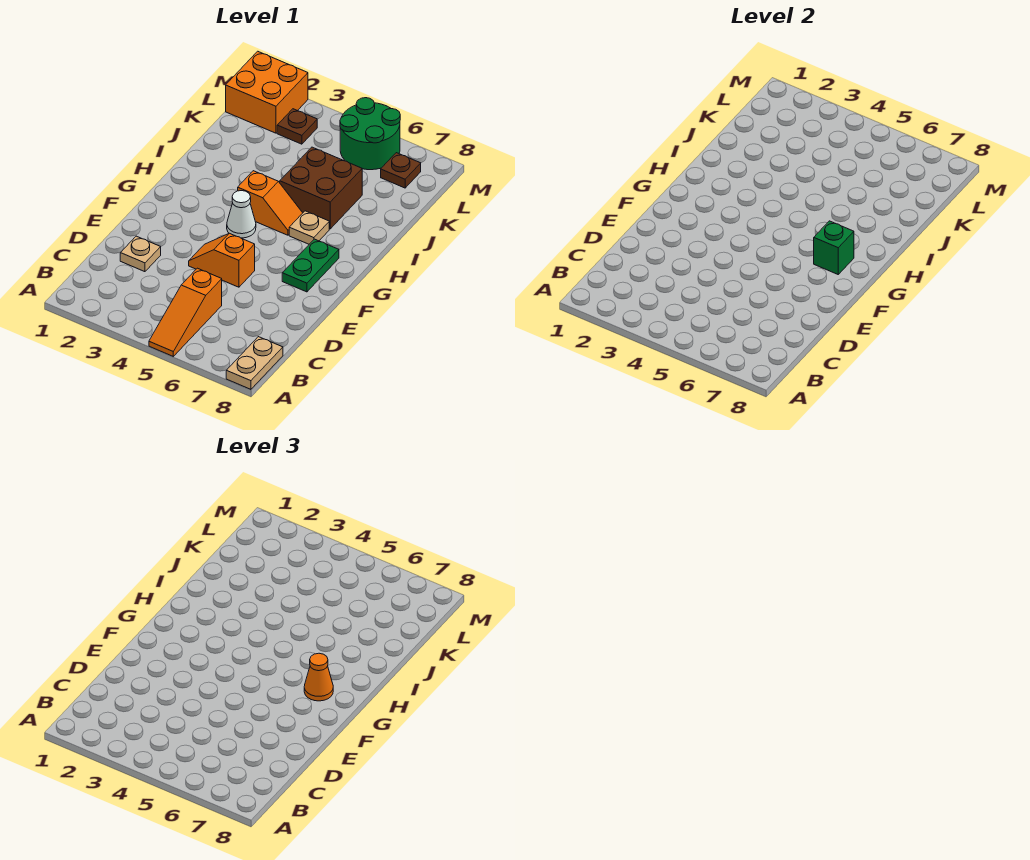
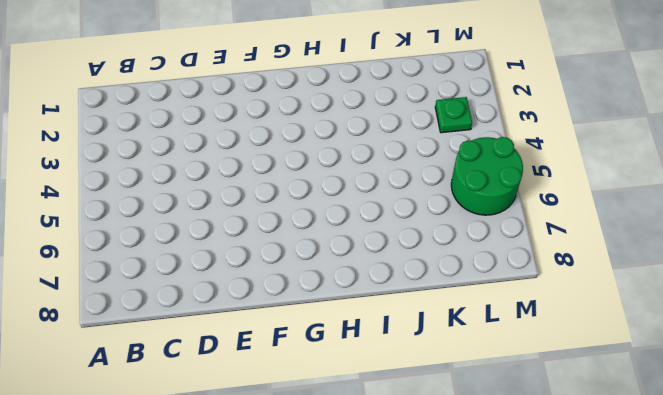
green plate L3 level 1 -> brown plate L3 level 1
none -> orange slope A5:C5 level 1 top C
none -> tan plate A8:B8 level 1
none -> tan plate D2 level 1

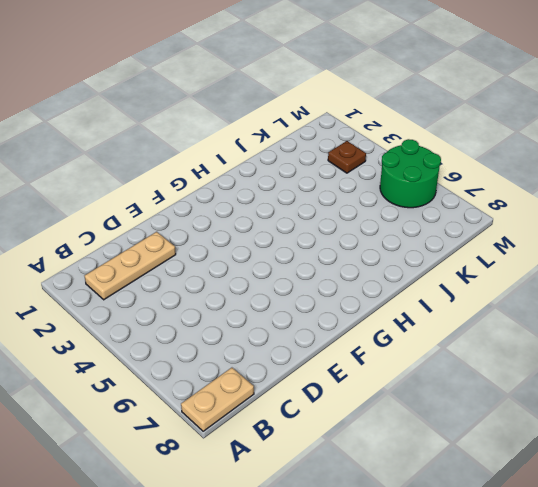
tan plate B2:D2 level 1 -> tan plate D2 level 1
none -> orange slope A5:C5 level 1 top C
none -> orange slope E4:E5 level 1 top 5
none -> green plate F7:G7 level 1

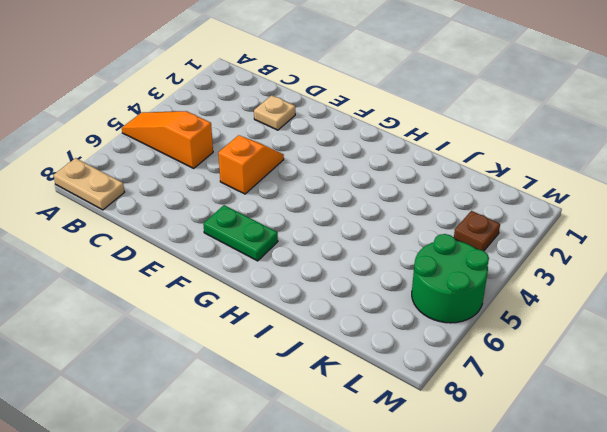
none -> white cone G4 level 1
none -> orange slope H4:H5 level 1 top 4
none -> tan plate H6 level 1

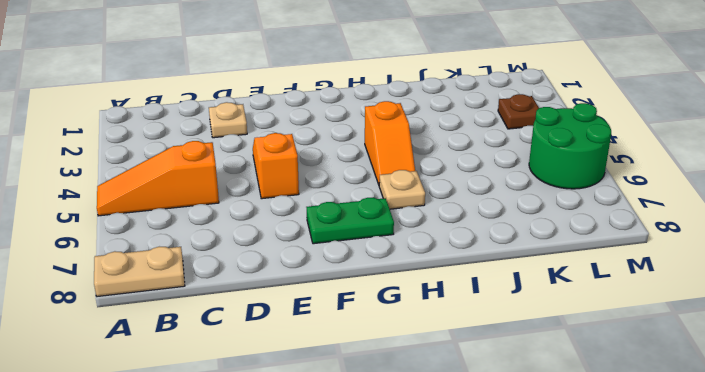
none -> white cone G4 level 1
none -> brown brick I5:J6 level 1
none -> orange brick L1:M2 level 1

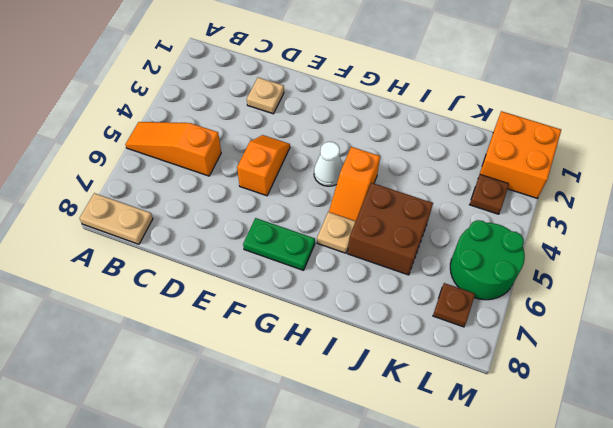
none -> green brick G7 level 2
none -> orange cone G7 level 3

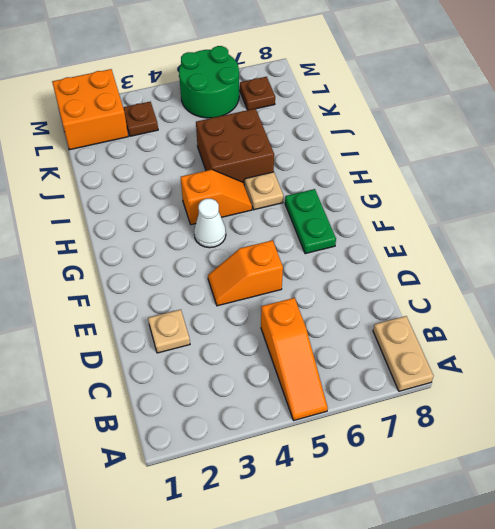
none -> green brick G7 level 2
none -> orange cone G7 level 3

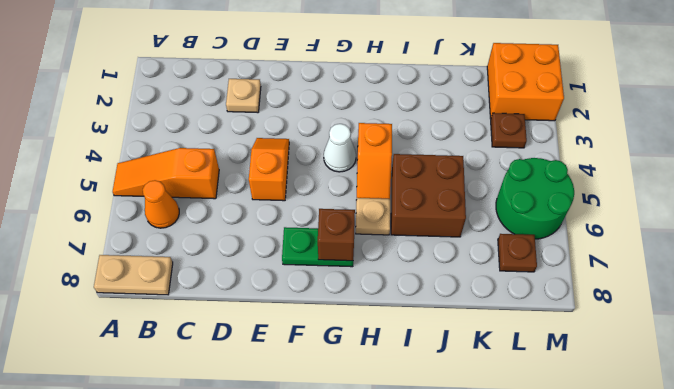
orange cone B6 level 1 -> orange cone G7 level 3
brown brick G7 level 2 -> green brick G7 level 2

